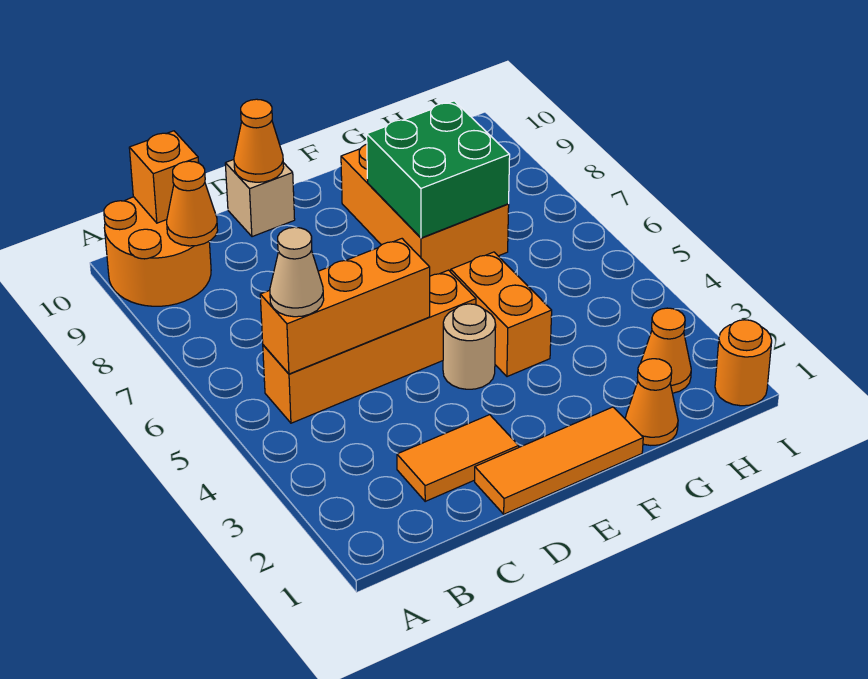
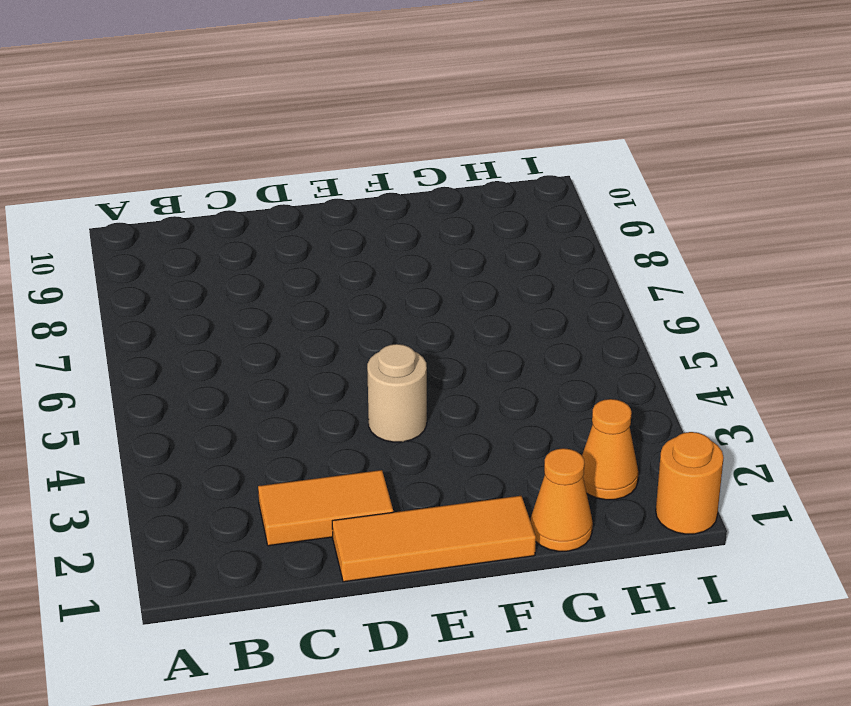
none -> orange round brick A9:B10 level 1
none -> orange brick B5:E5 level 1
none -> tan brick D10 level 1

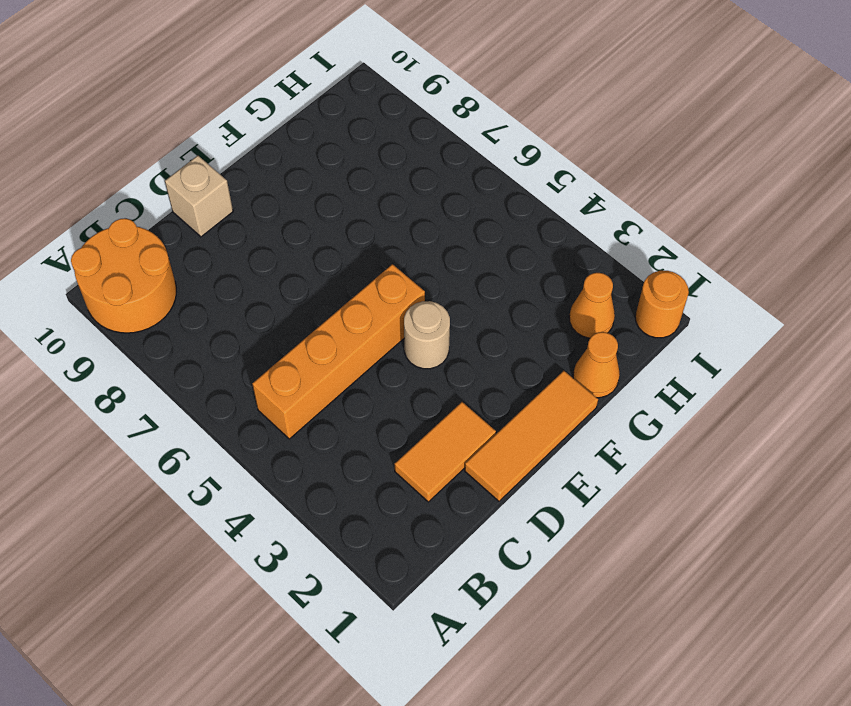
none -> orange brick F4:F5 level 1
none -> orange brick F7:G9 level 1
none -> orange brick B5:D5 level 2

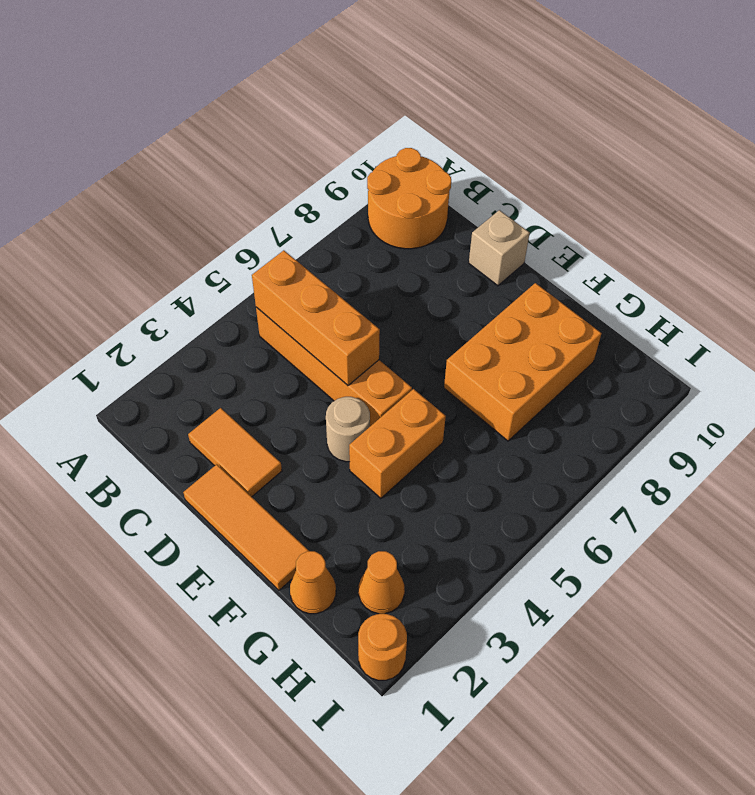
none -> orange cone B9 level 2
none -> orange brick B10 level 2
none -> orange cone D10 level 2

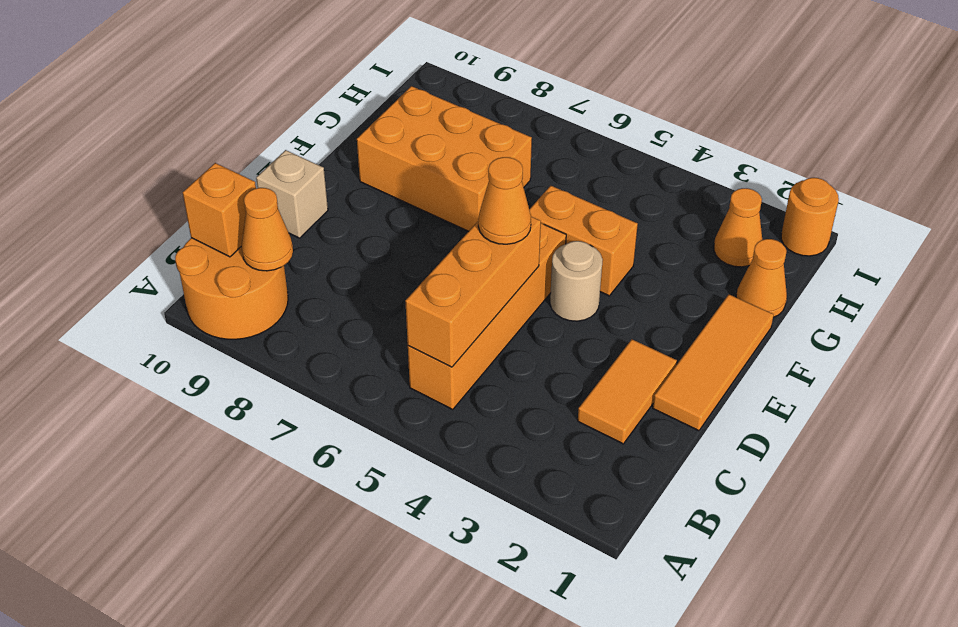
orange cone D5 level 3 -> orange cone D10 level 2
none -> green brick F7:G8 level 2
none -> tan cone B5 level 3

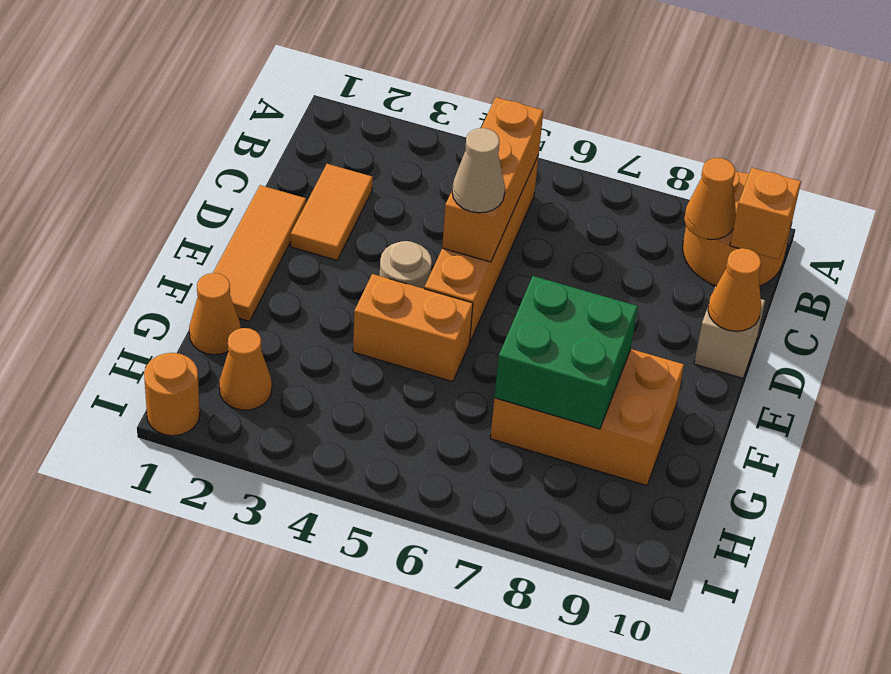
tan cone D5 level 3 -> tan cone B5 level 3

